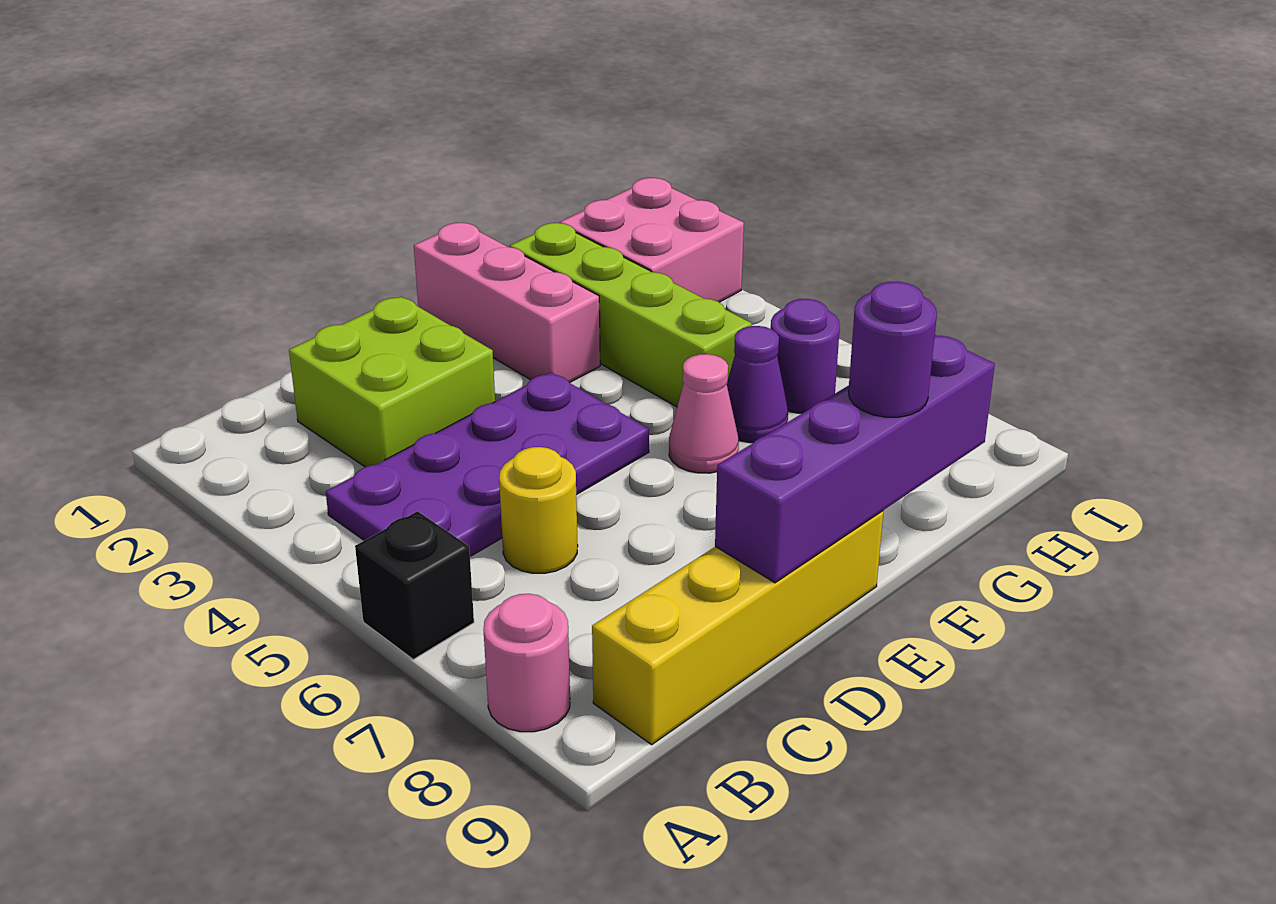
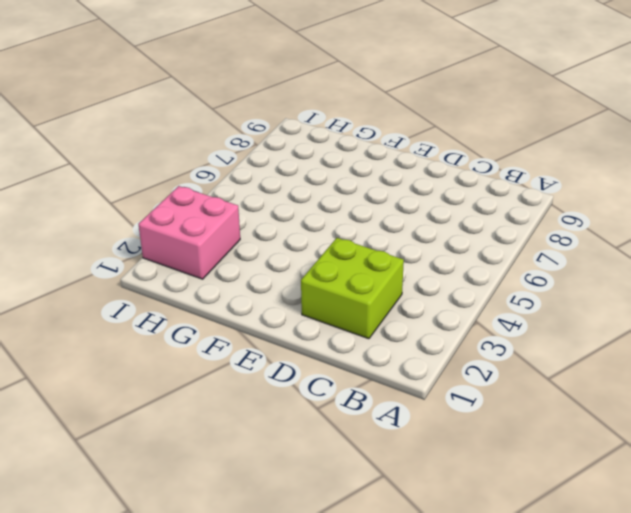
none -> black brick A6 level 1
none -> pink round brick A8 level 1
none -> purple plate B4:E5 level 1

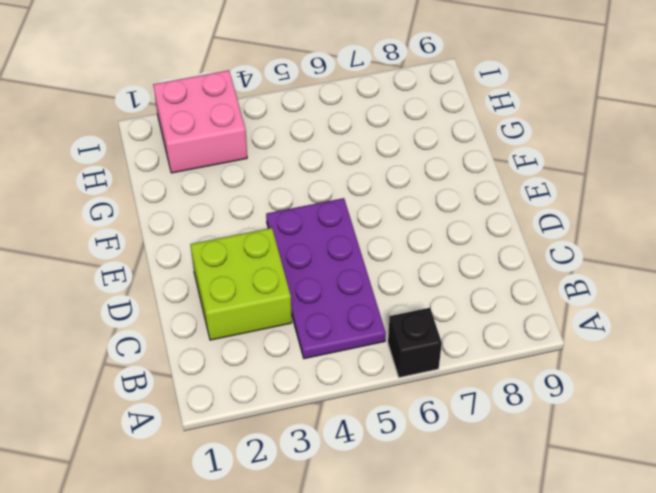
none -> pink round brick A8 level 1
none -> yellow brick B9:E9 level 1
none -> yellow round brick C6 level 1

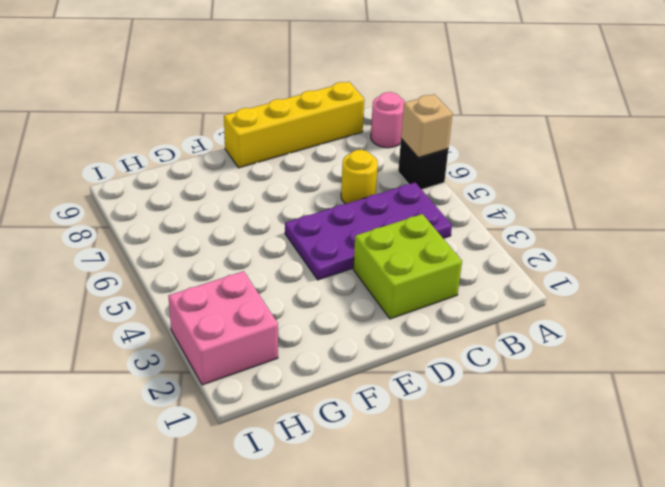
tan brick A6 level 2 -> none
none -> pink brick F1:F3 level 1
none -> pink cone F6 level 1
none -> lime brick G2:G5 level 1

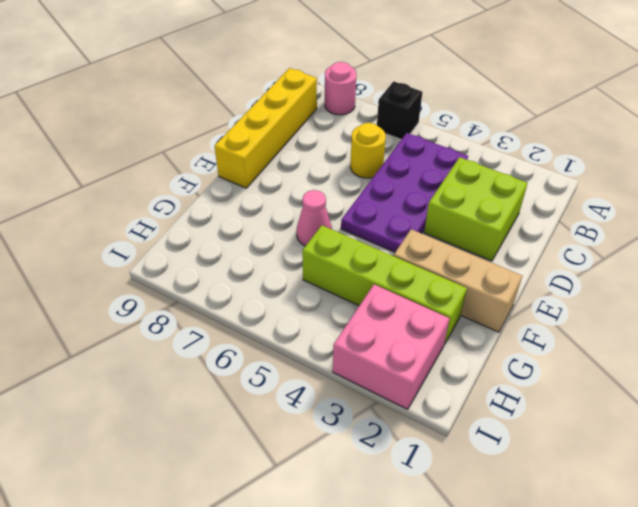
tan brick F1:F3 level 1 -> pink brick F1:F3 level 1
none -> purple cone G6 level 1
none -> purple round brick H6 level 1
none -> purple brick D9:G9 level 2

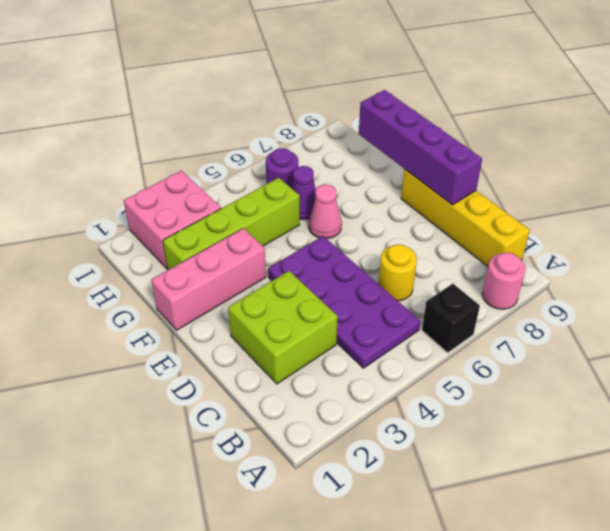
none -> purple round brick F9 level 3

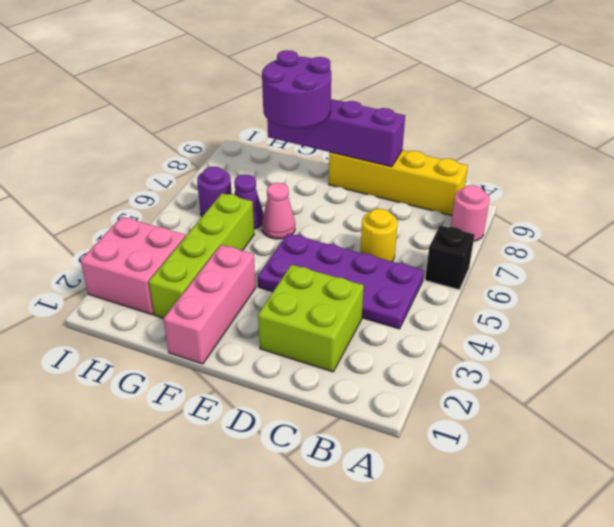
purple round brick F8:G9 level 3 -> purple round brick F9 level 3

